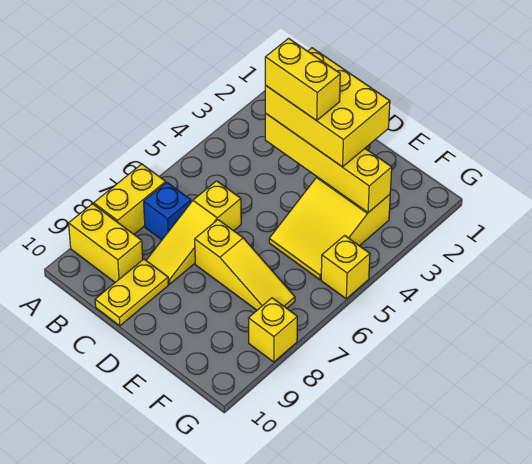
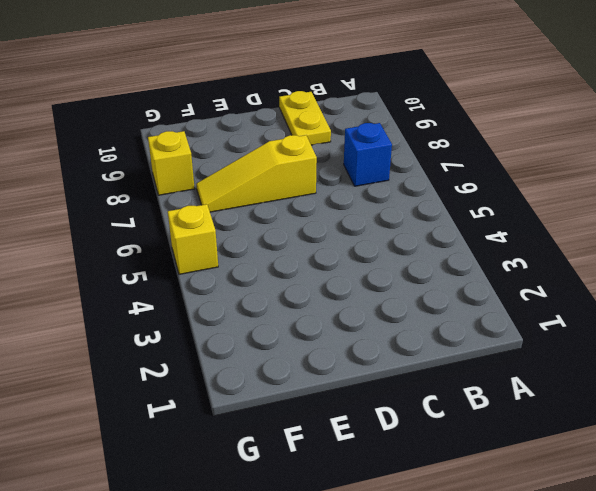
none -> yellow brick A7:A8 level 1
none -> yellow brick A9:B9 level 1
none -> yellow slope C6:C8 level 1 top 6

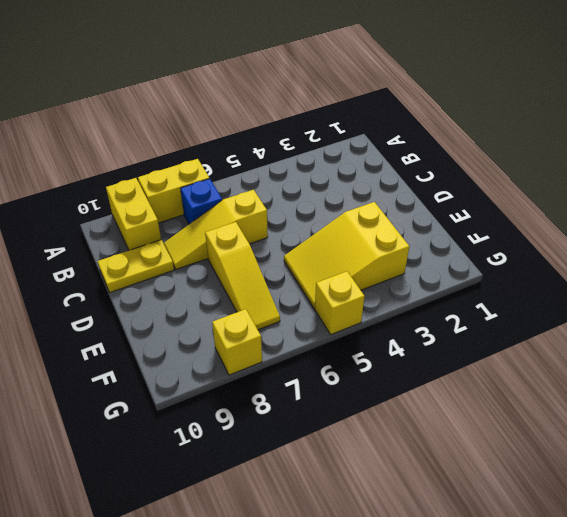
none -> yellow brick C3:F3 level 2
none -> yellow brick C2:E3 level 3
none -> yellow brick C3:D3 level 4

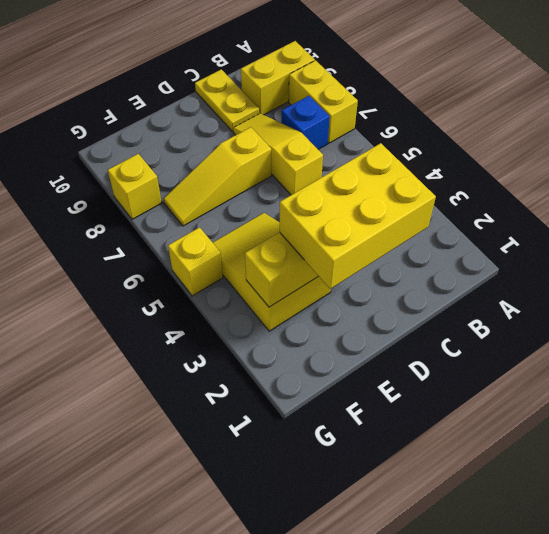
none -> yellow brick C3:D3 level 4

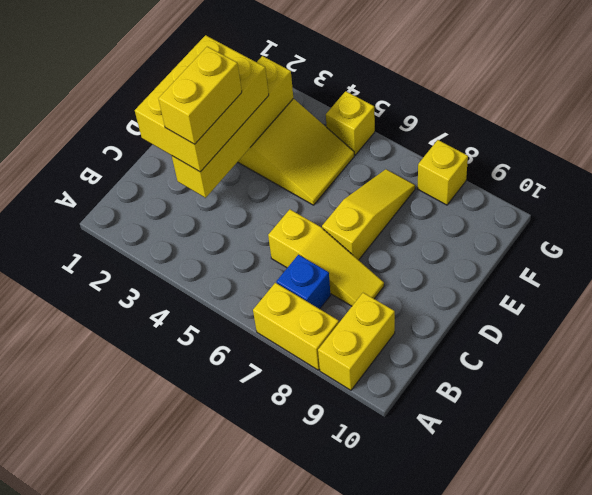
none -> yellow plate C9:C10 level 1

